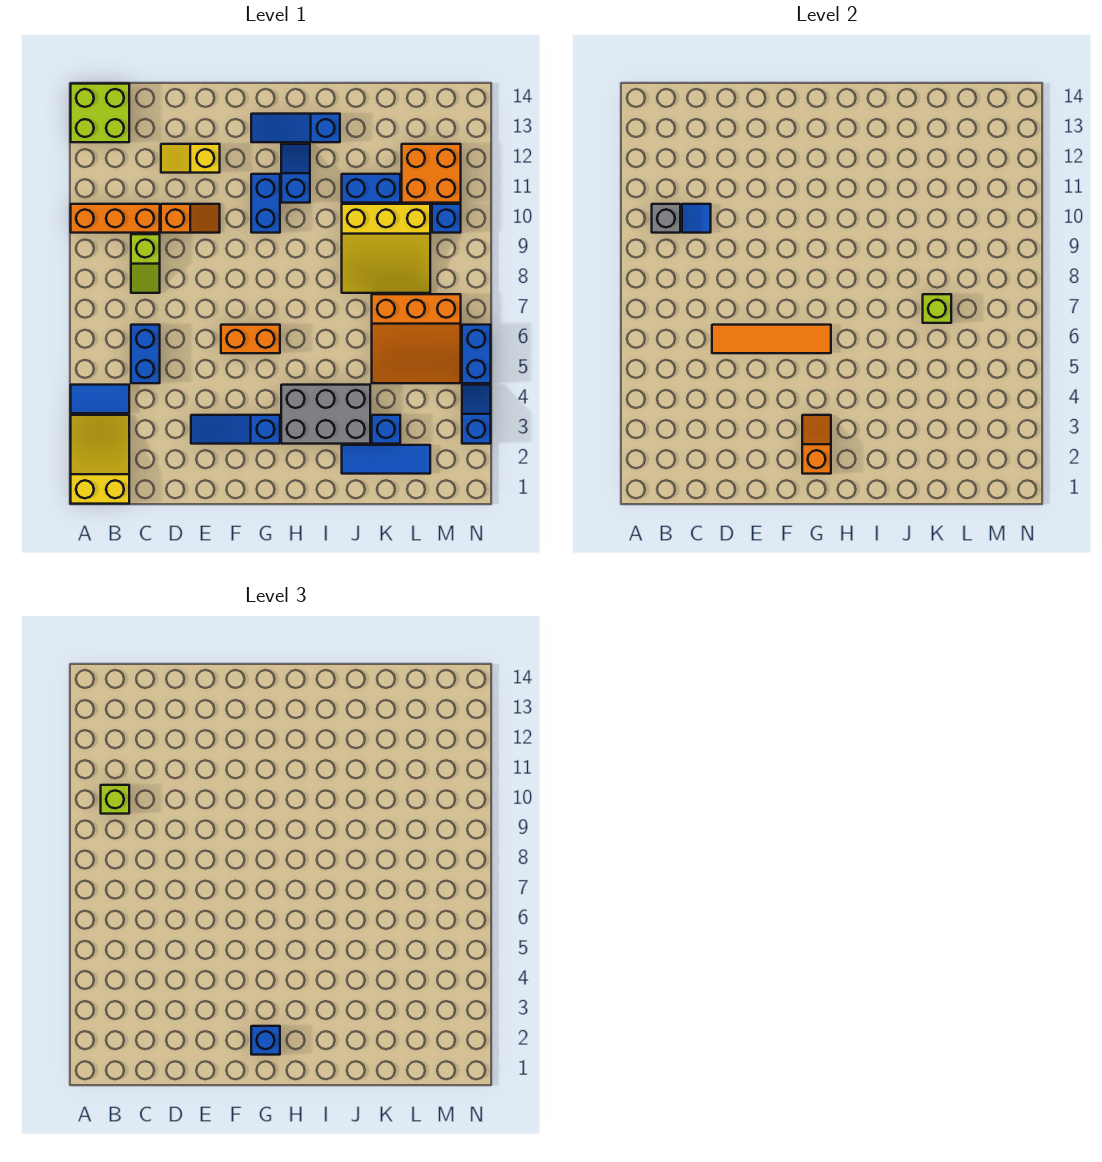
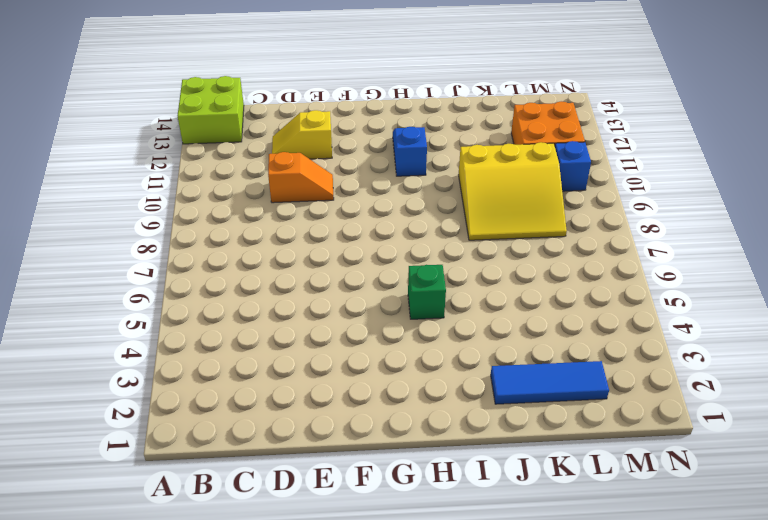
green brick H5 level 1 -> none
none -> yellow slope A1:B3 level 1 top 1
none -> blue tile A4:B4 level 1
none -> orange brick A10:C10 level 1
none -> blue brick C5:C6 level 1

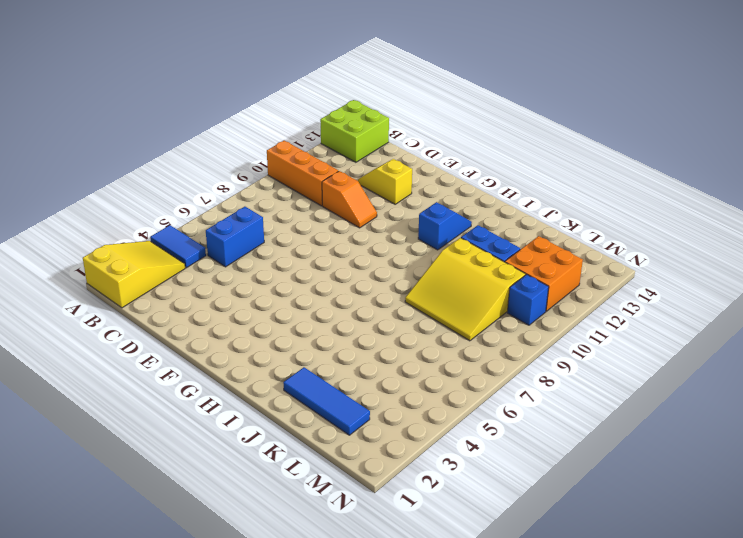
none -> lime slope C8:C9 level 1 top 9
none -> blue slope E3:G3 level 1 top G
none -> orange brick F6:G6 level 1
none -> blue brick G10:G11 level 1

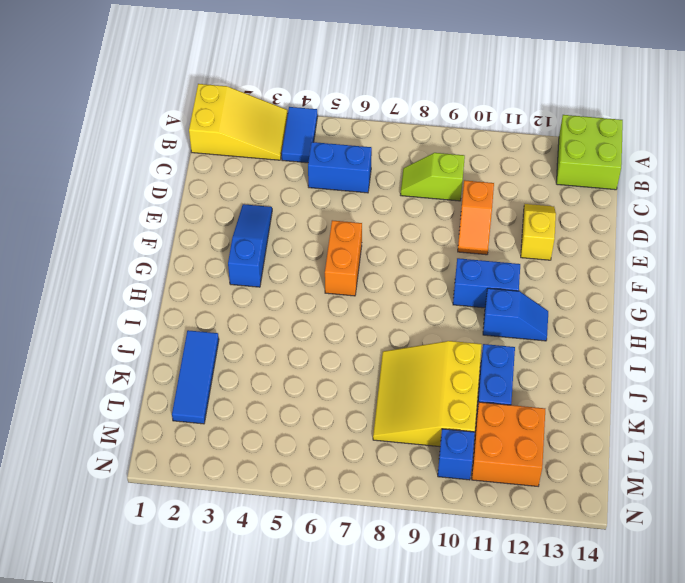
none -> orange brick A10:C10 level 1
none -> blue slope G13:I13 level 1 top I
none -> grey brick H3:J4 level 1
none -> blue brick K3 level 1

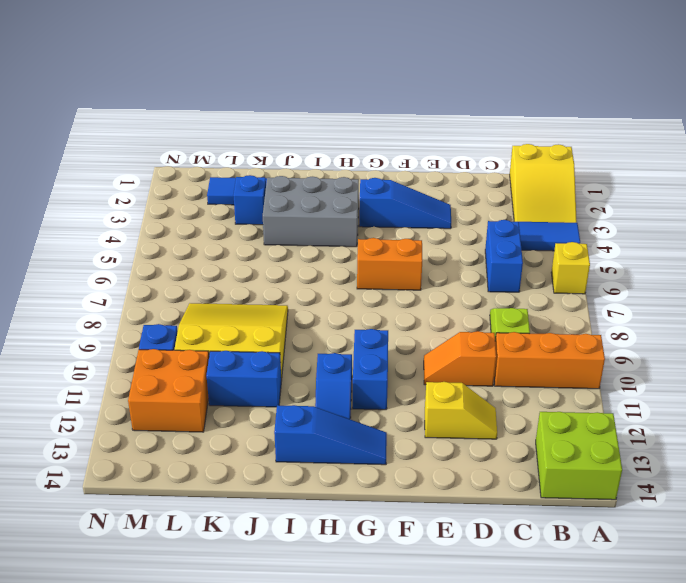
yellow brick A6 level 1 -> none
none -> orange slope K5:M7 level 1 top 7
none -> blue slope N3:N4 level 1 top 3
none -> blue brick N5:N6 level 1
none -> grey brick B10 level 2

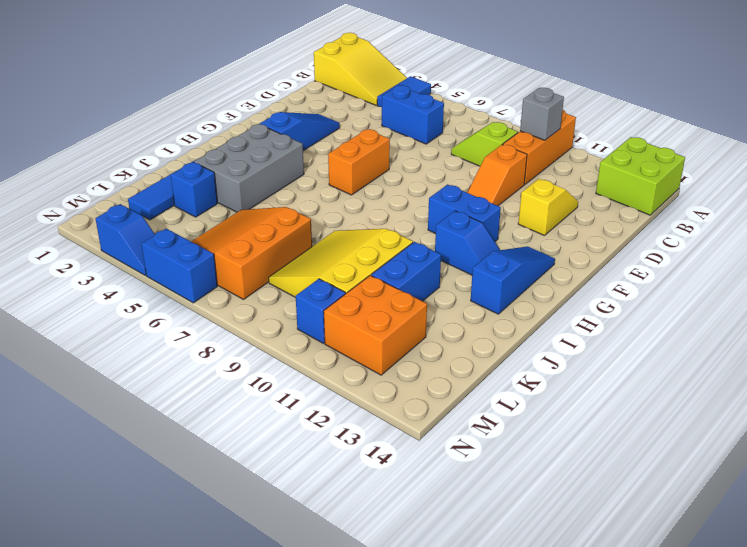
none -> blue tile C10 level 2
none -> orange tile D6:G6 level 2
none -> orange slope G2:G3 level 2 top 2
none -> lime brick K7 level 2

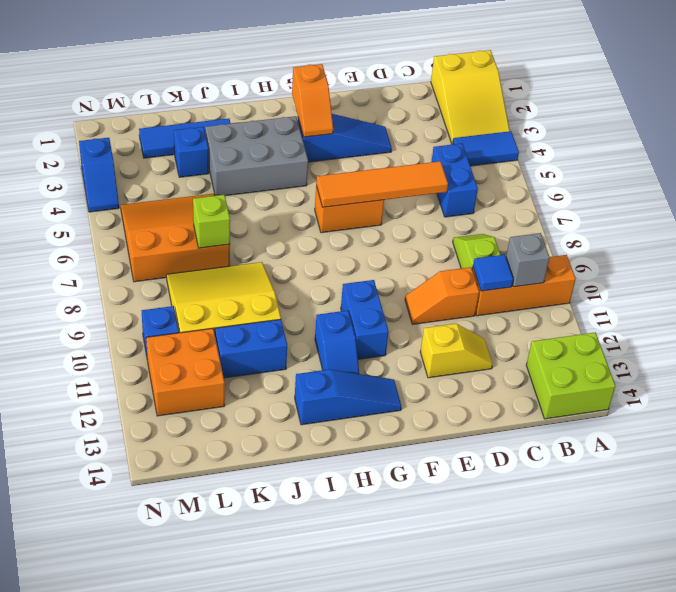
none -> blue brick N5:N6 level 1
none -> lime brick B10 level 3
none -> blue brick G2 level 3

